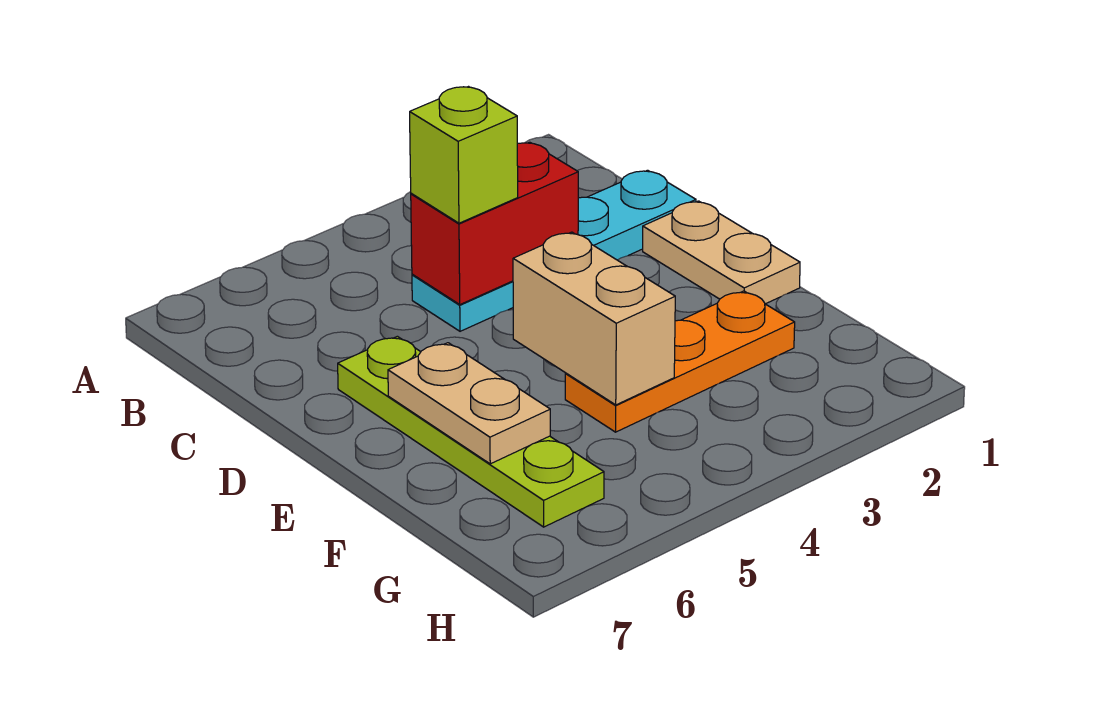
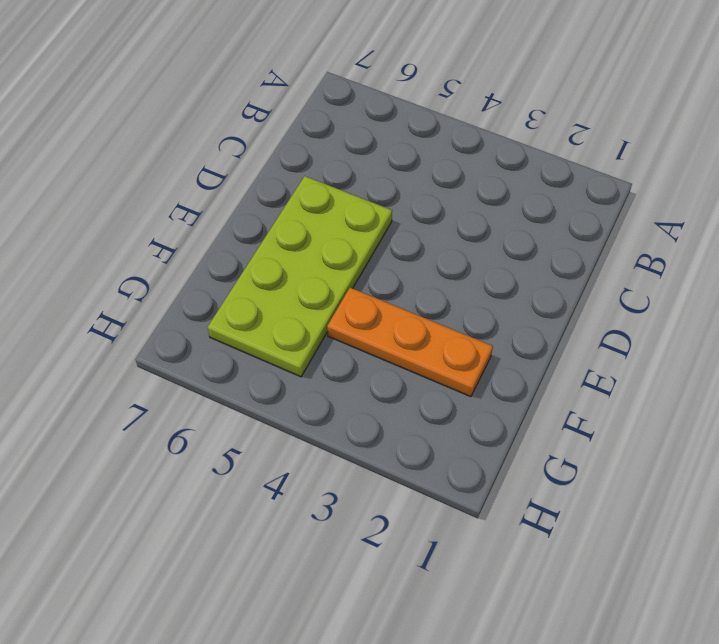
lime plate D5:G6 level 1 -> lime plate D6:G6 level 1
none -> cyan plate C1:C4 level 1
none -> tan plate D1:E1 level 1

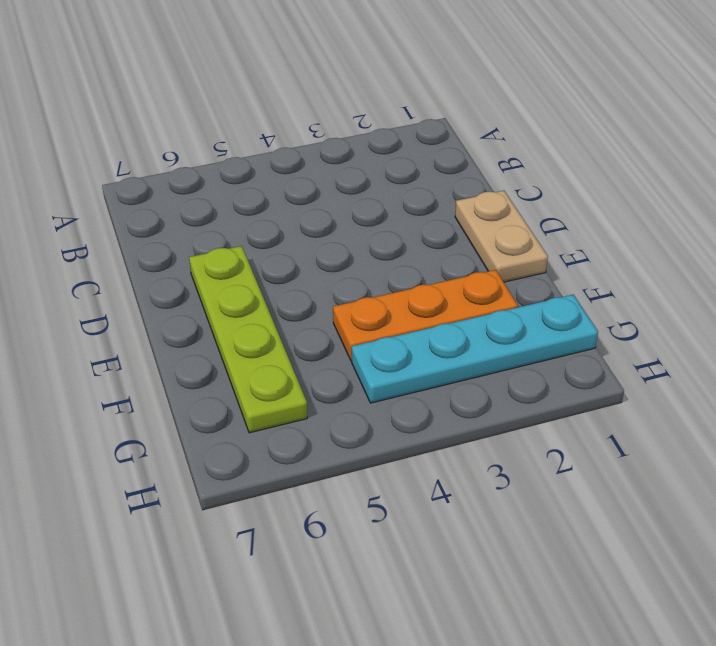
cyan plate G1:G4 level 1 -> cyan plate C1:C4 level 1
none -> red brick C3:C4 level 2
none -> tan brick E4:F4 level 2

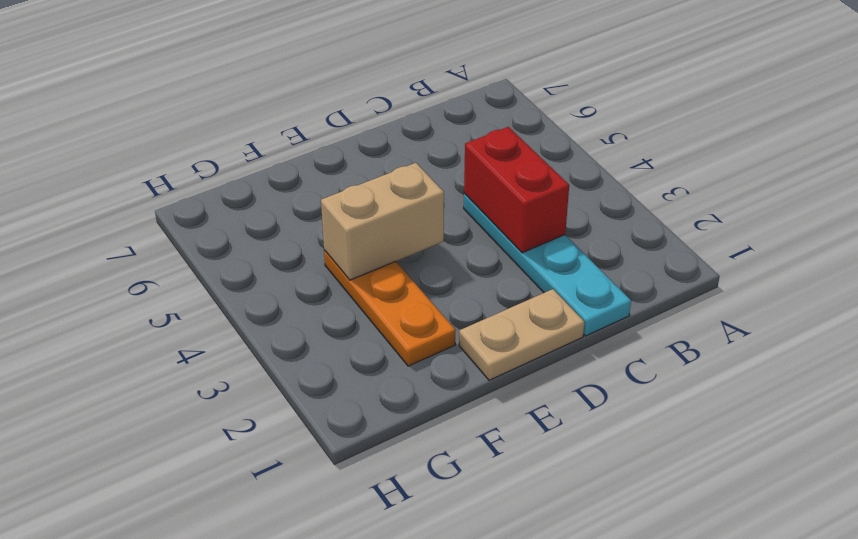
none -> lime plate D6:G6 level 1
none -> tan plate E6:F6 level 2

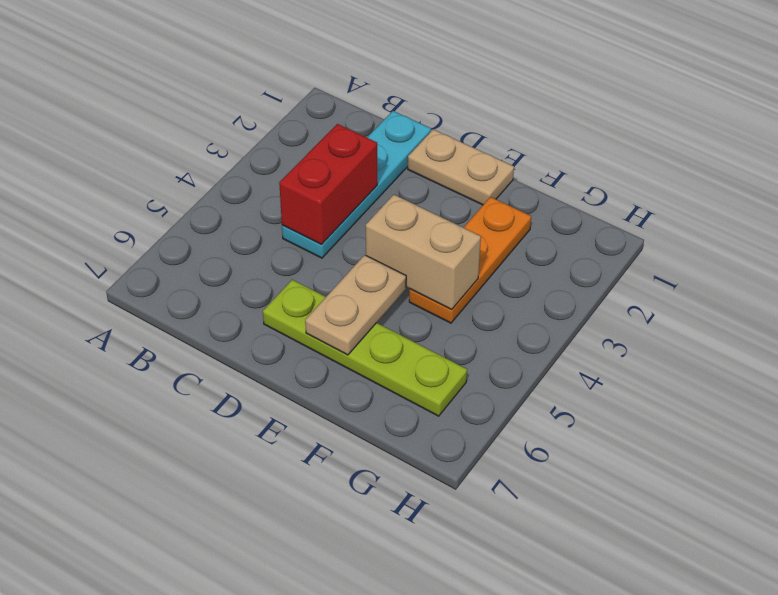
tan plate E5:E6 level 2 -> tan plate E6:F6 level 2
none -> lime brick C4 level 3

